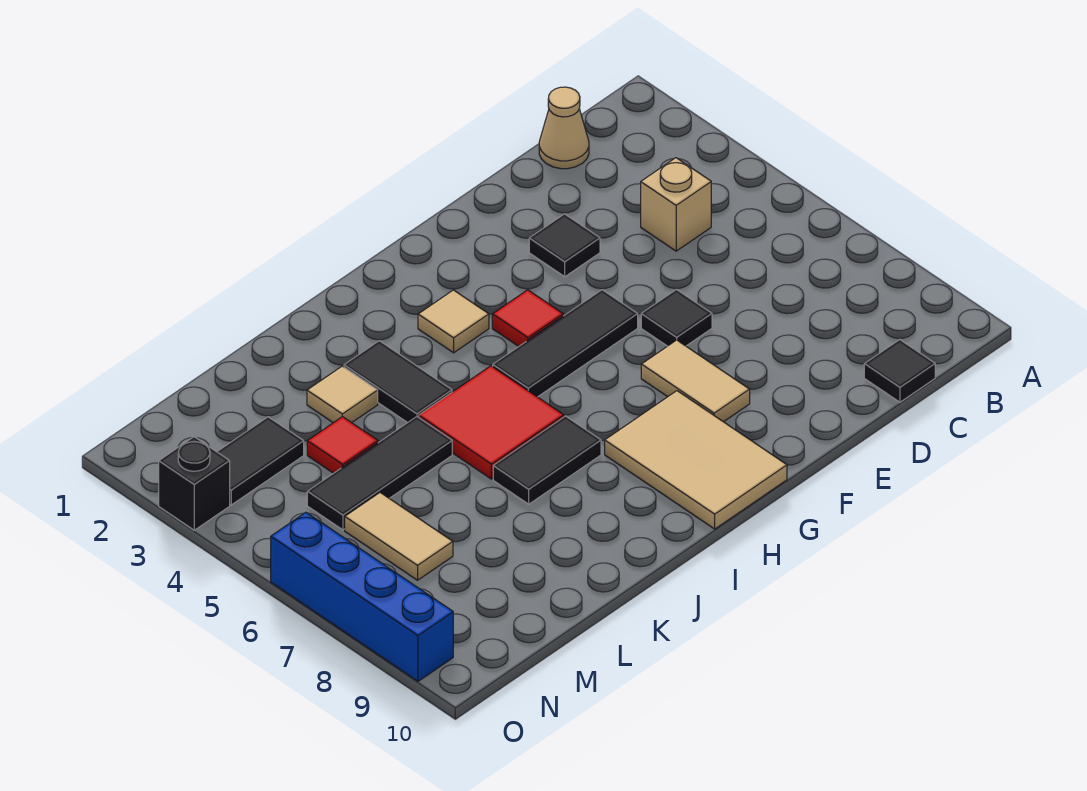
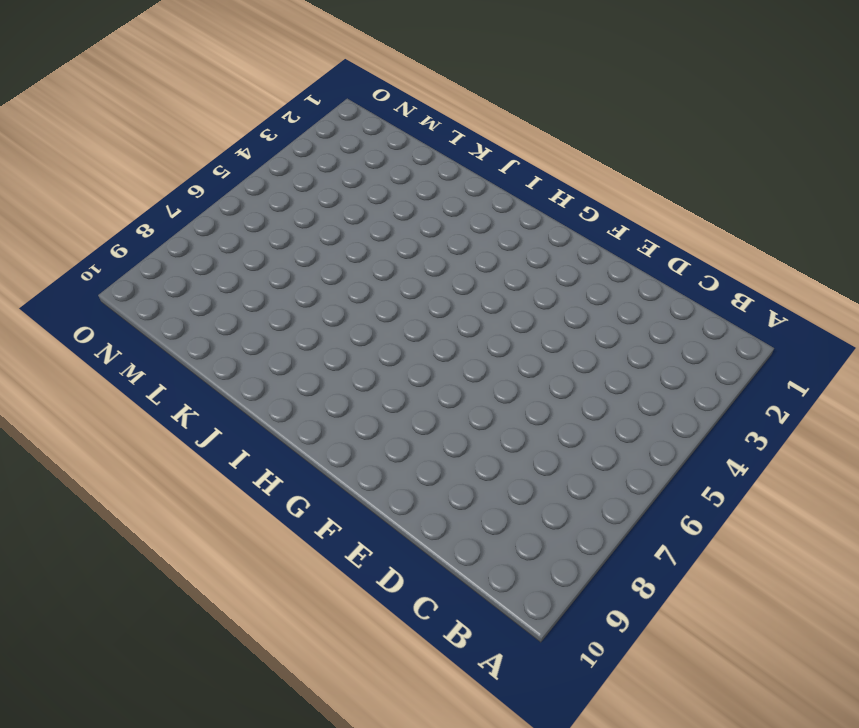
none -> tan cone C1 level 1
none -> tan brick C4 level 1
none -> black tile C10 level 1

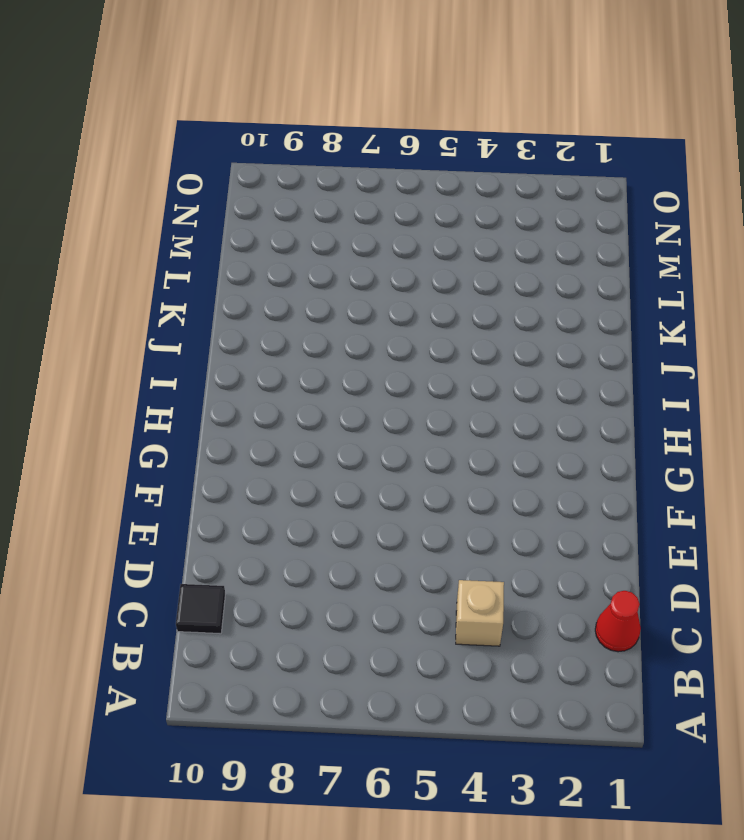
red cone C1 level 1 -> tan cone C1 level 1
none -> black tile E3 level 1
none -> black tile E6 level 1
none -> black tile F5:H5 level 1

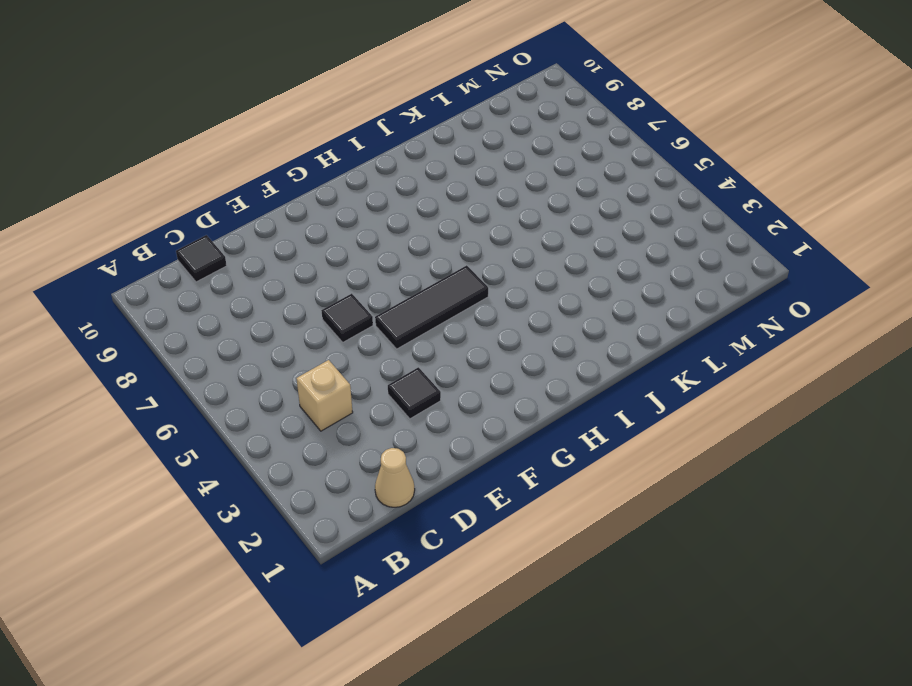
none -> tan tile F7:F8 level 1
none -> red tile G4 level 1
none -> tan tile G8:H10 level 1

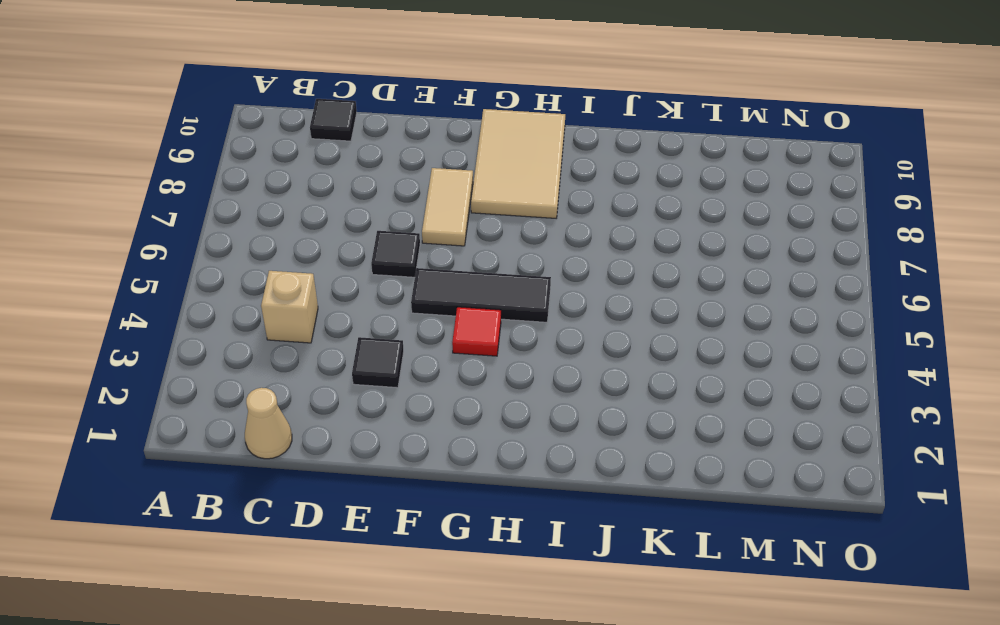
none -> tan tile H3 level 1
none -> red tile I5:J6 level 1
none -> black tile I7:J7 level 1

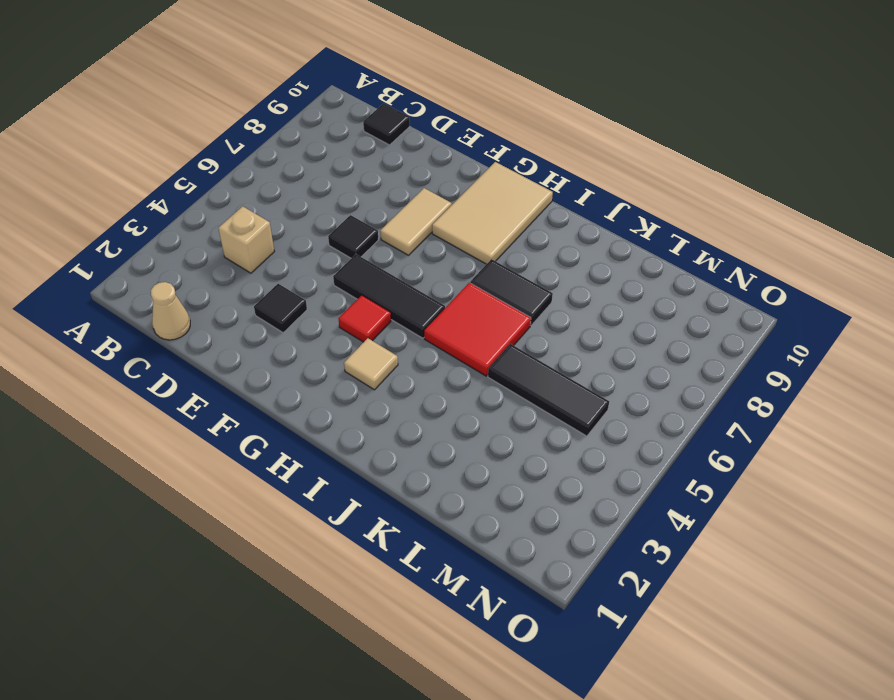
none -> black tile J3:J4 level 1
none -> tan tile K3 level 1
none -> red tile L4 level 1

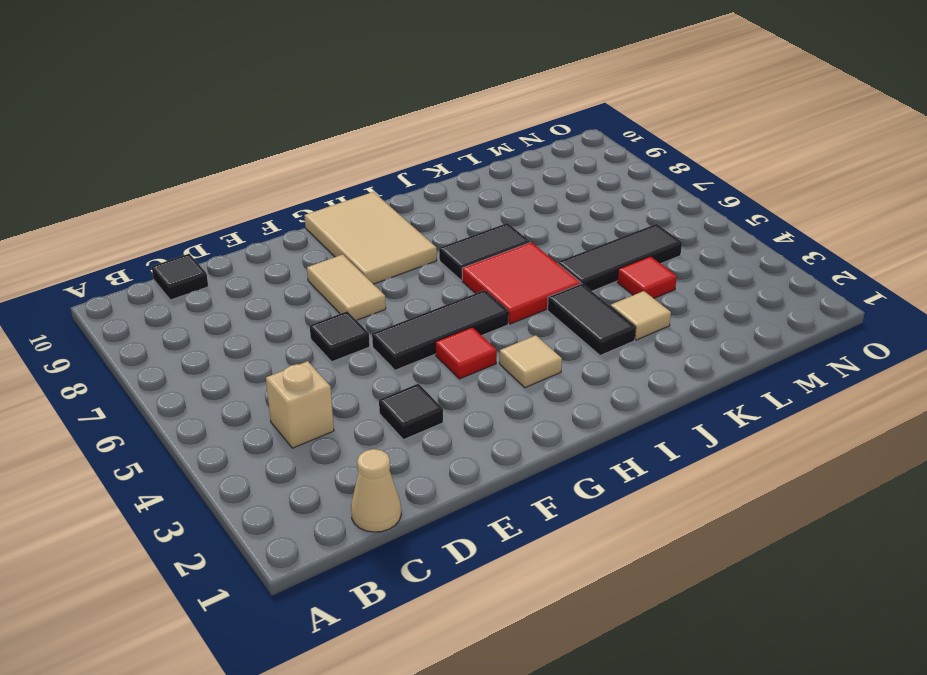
none -> black tile M3:N3 level 1
none -> tan tile M6:M7 level 1
none -> black brick O3 level 1

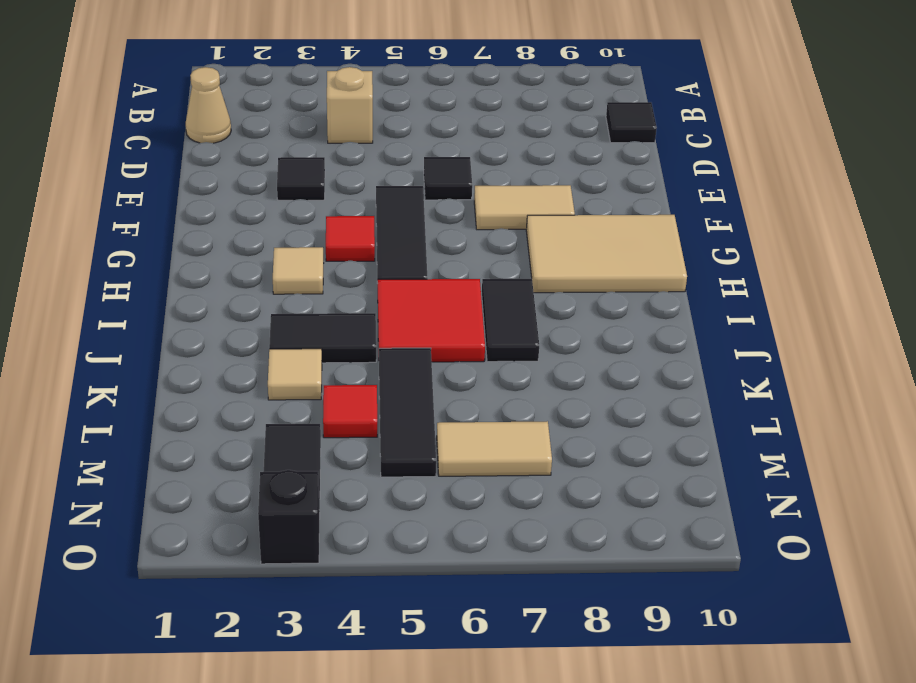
none -> blue brick O6:O9 level 1

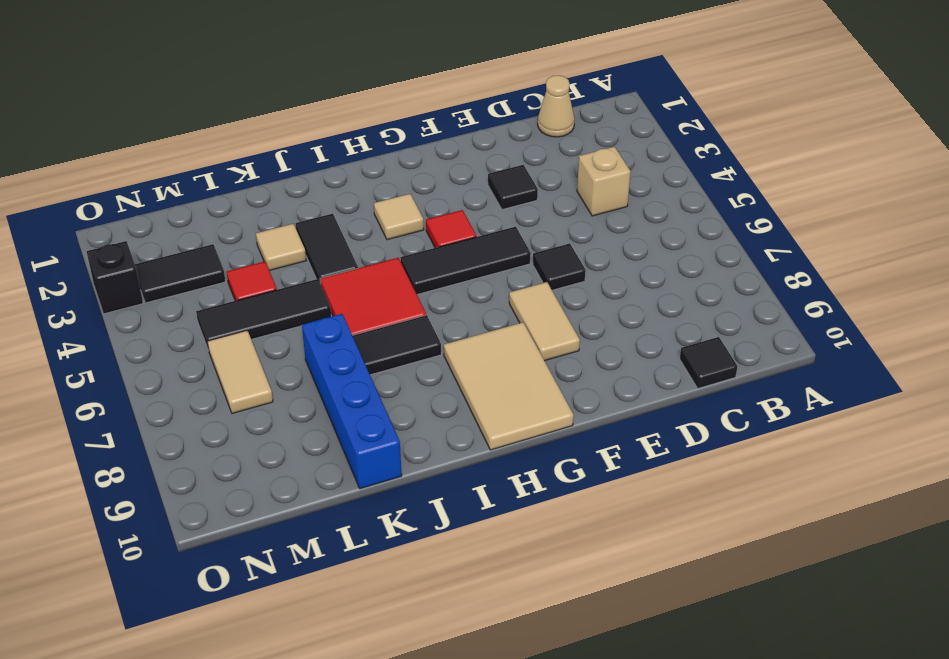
blue brick K7:K10 level 1 -> blue brick O6:O9 level 1

